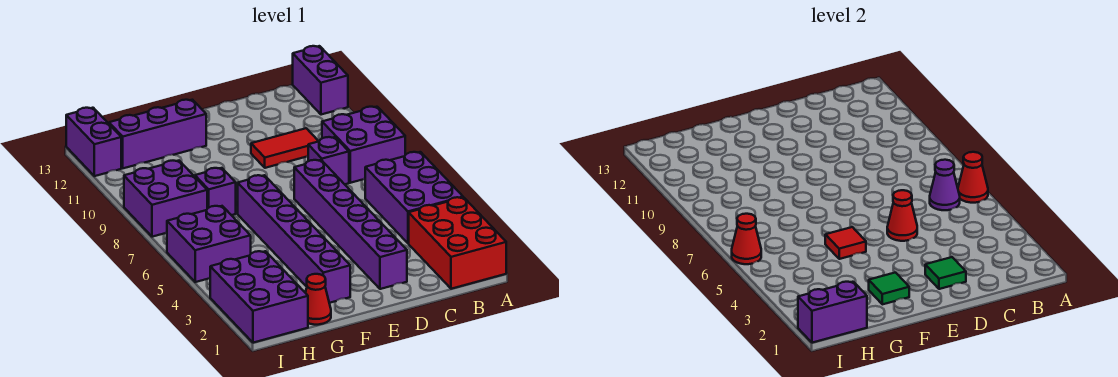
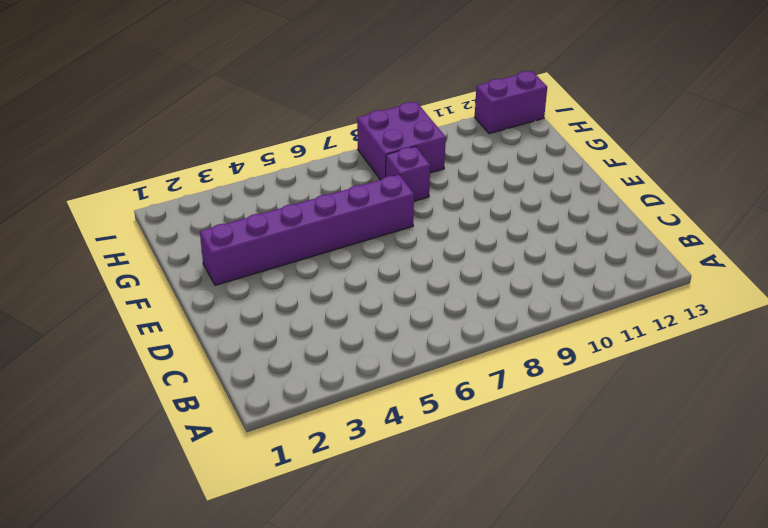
none -> red brick A1:B3 level 1
none -> purple brick A4:B6 level 1
none -> purple brick A8:B9 level 1

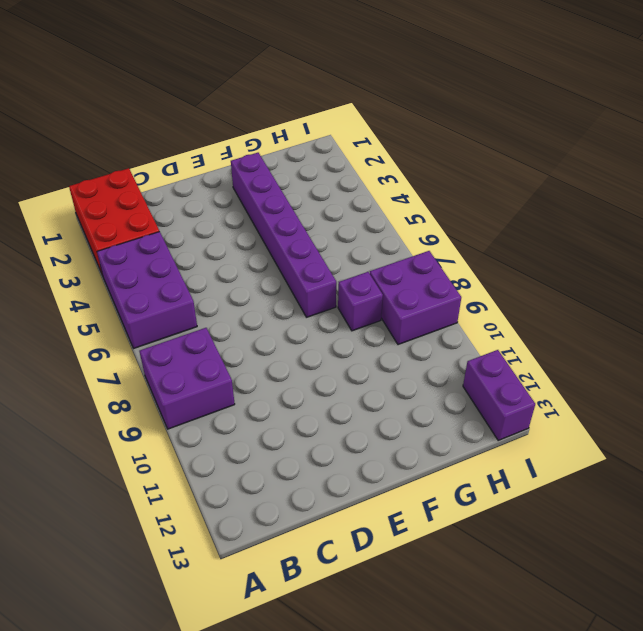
none -> purple brick A12:A13 level 1
none -> purple brick C8 level 1
none -> red tile C10:D10 level 1

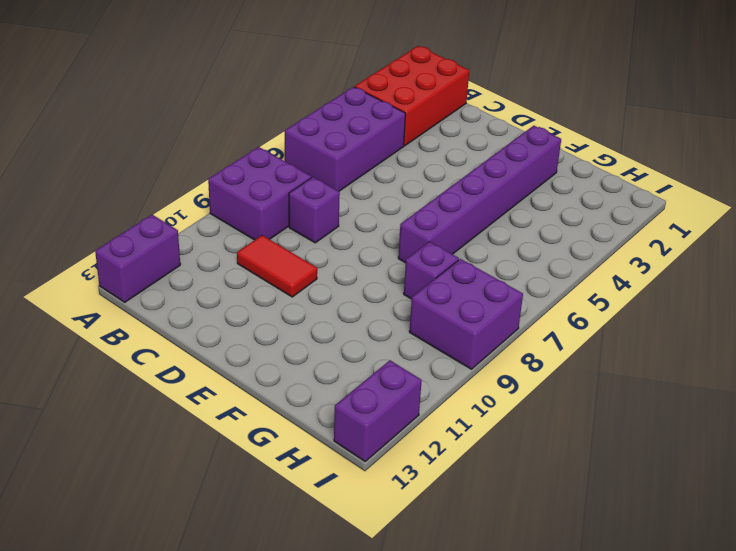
none -> purple brick D2:D7 level 1
none -> purple brick F12:H12 level 1
none -> red cone G1 level 1

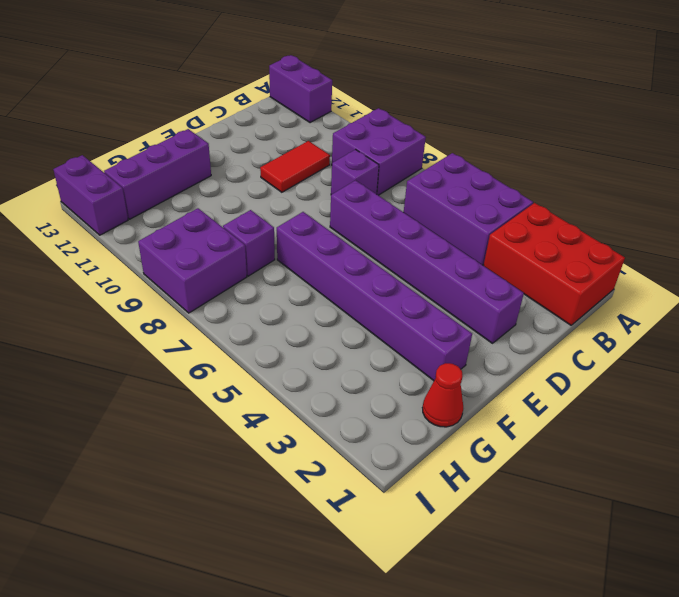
none -> purple brick H1:I3 level 1
none -> purple brick H5:I6 level 1
none -> red cone A6 level 2

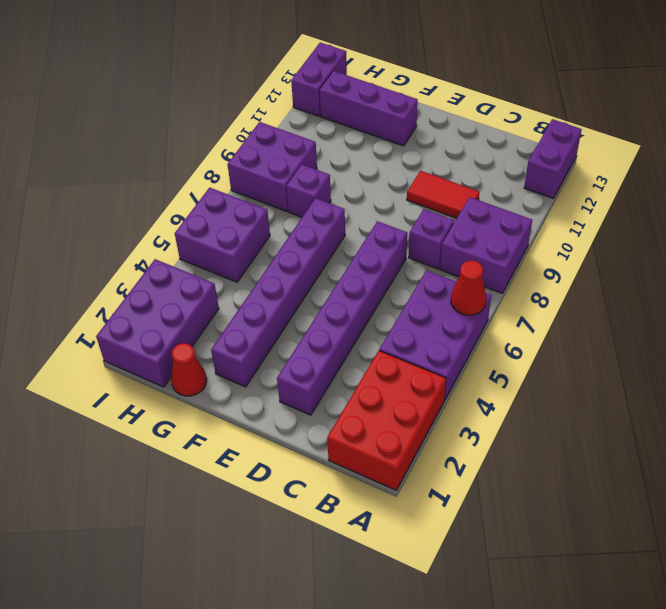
none -> purple cone B6 level 2
none -> green tile D2 level 2
none -> red cone D5 level 2

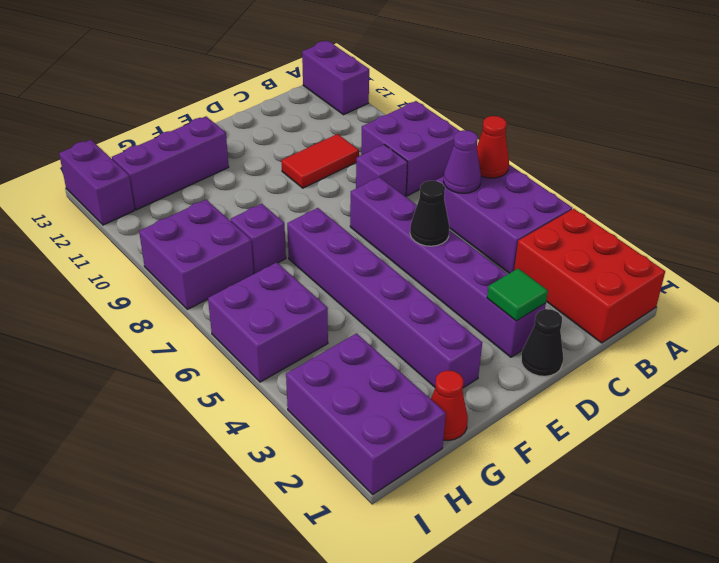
black cone D1 level 1 -> none
black cone D5 level 2 -> red cone D5 level 2
none -> green tile F2 level 2
none -> red tile F5 level 2
none -> purple brick H1:I1 level 2

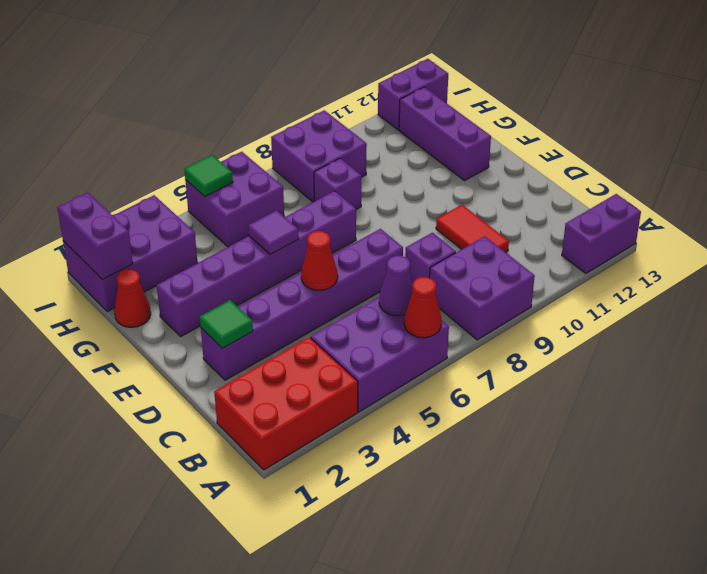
purple tile F5 level 2 -> red tile F5 level 2
green tile I5 level 2 -> green tile F2 level 2
none -> red cone I6 level 2

